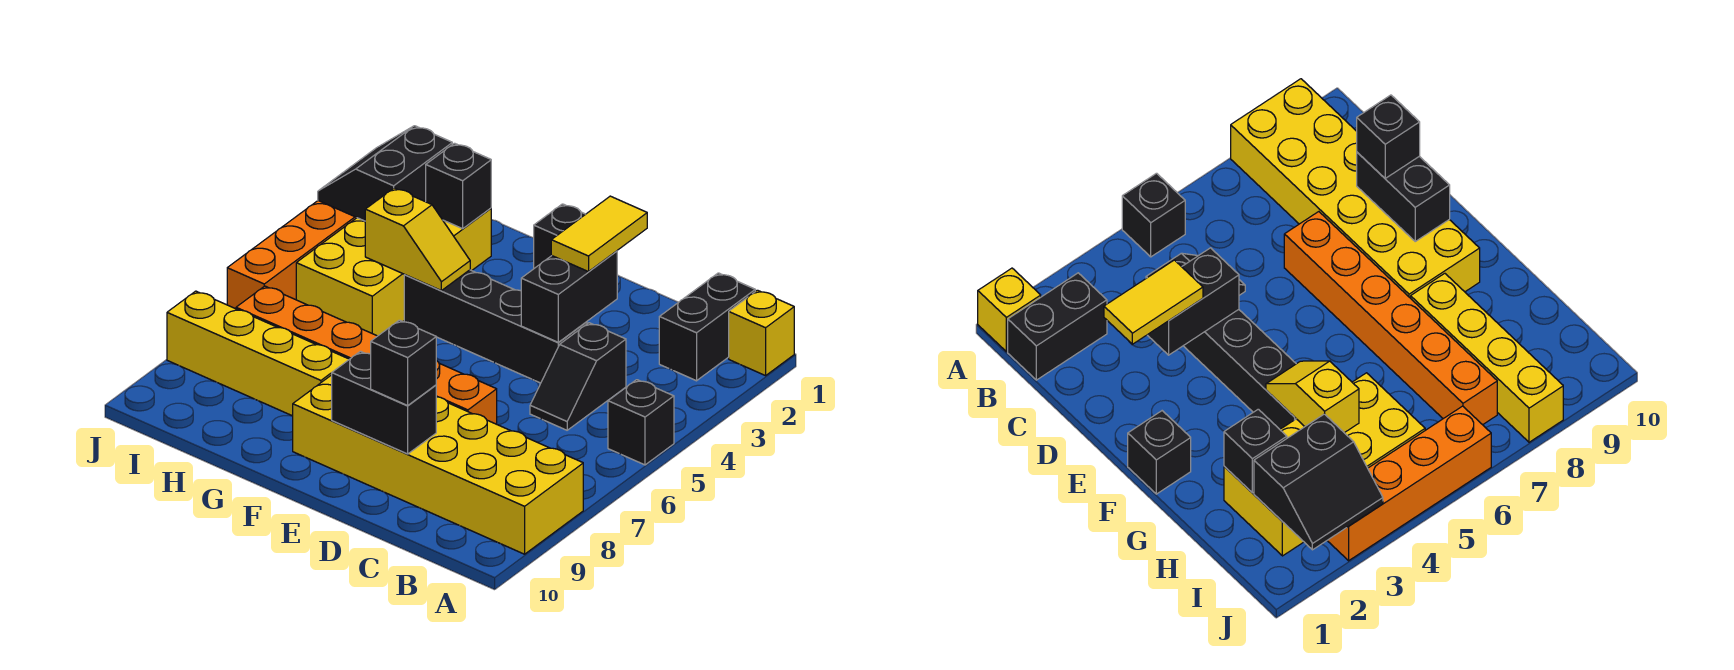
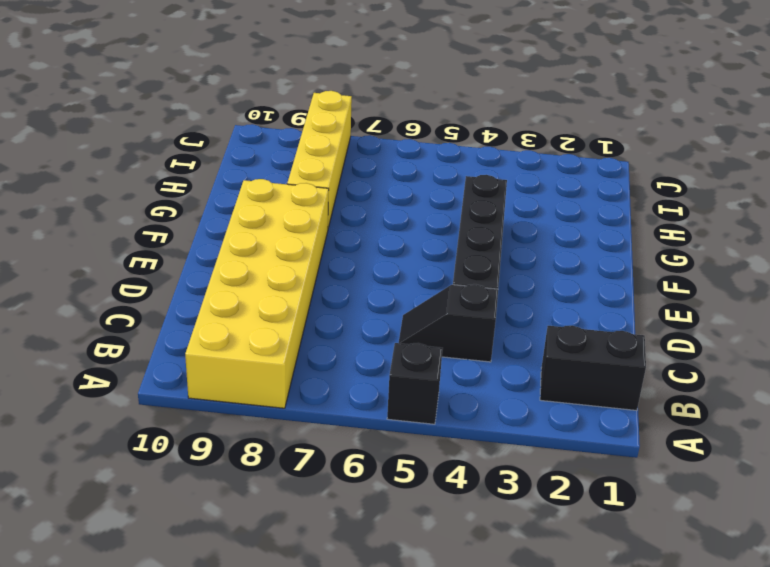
none -> yellow brick A1 level 1
none -> orange brick D7:I7 level 1
none -> black brick F1 level 1

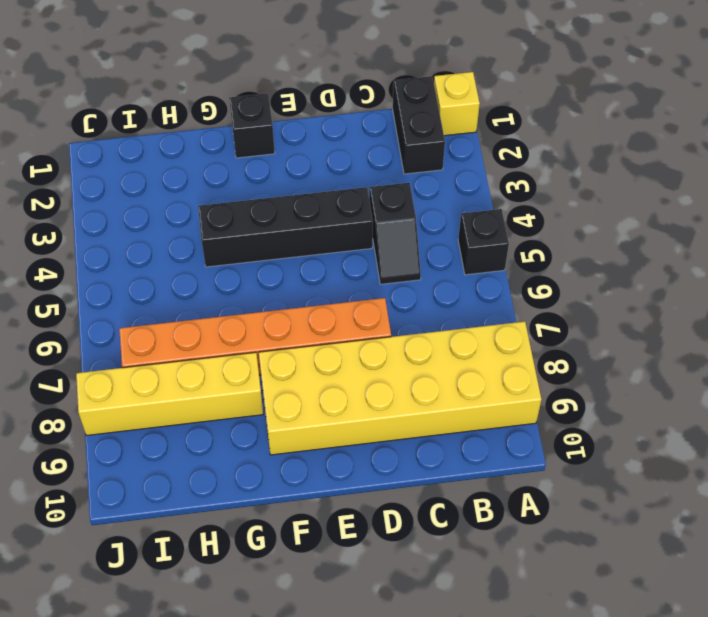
none -> yellow brick H2:I5 level 1
none -> orange brick J3:J6 level 1
none -> black brick D3:D4 level 2

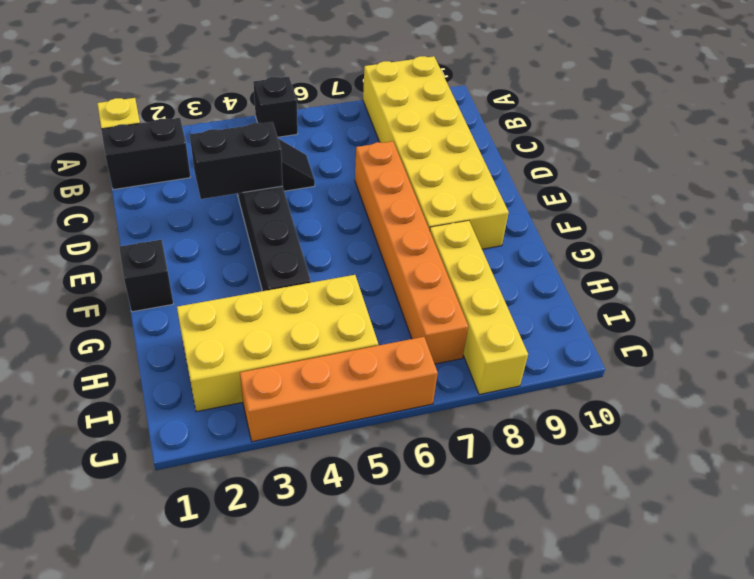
none -> black brick D9:E9 level 2
none -> yellow slope G4:H4 level 2 top H
none -> black brick H2 level 2

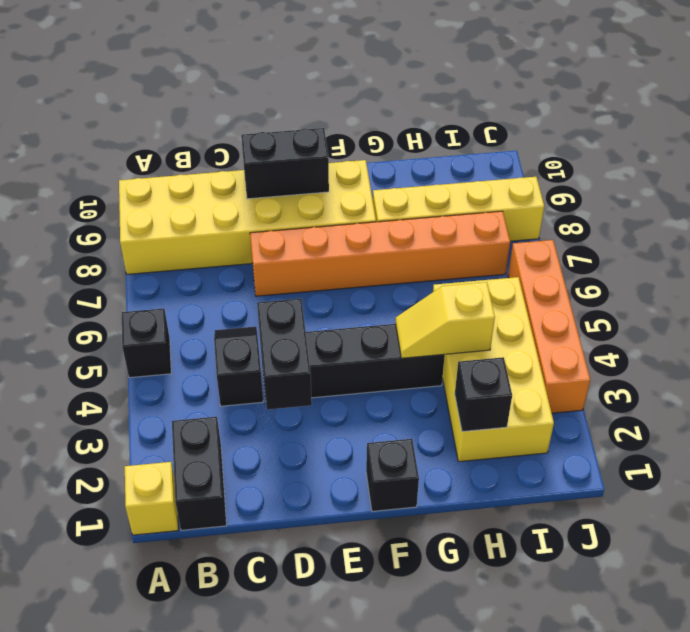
none -> black slope I2:J3 level 2 top I
none -> yellow tile D2:D3 level 3
none -> black brick D9 level 3

